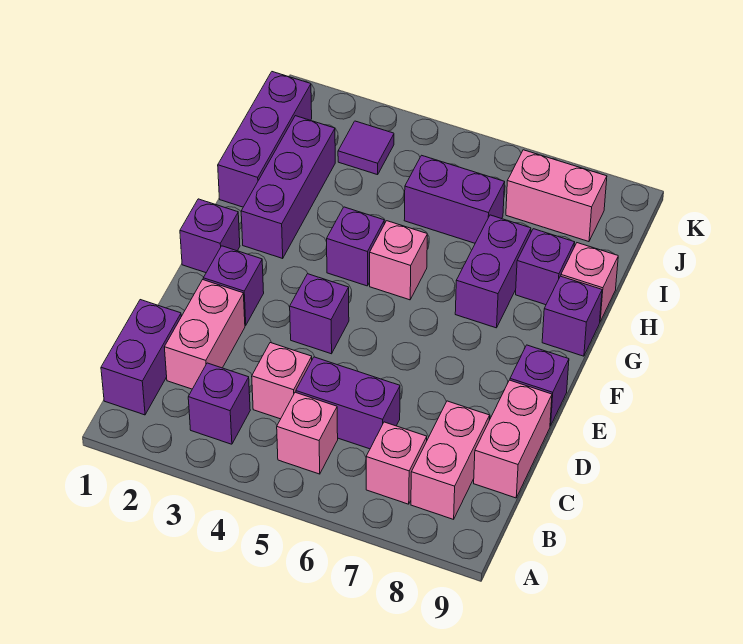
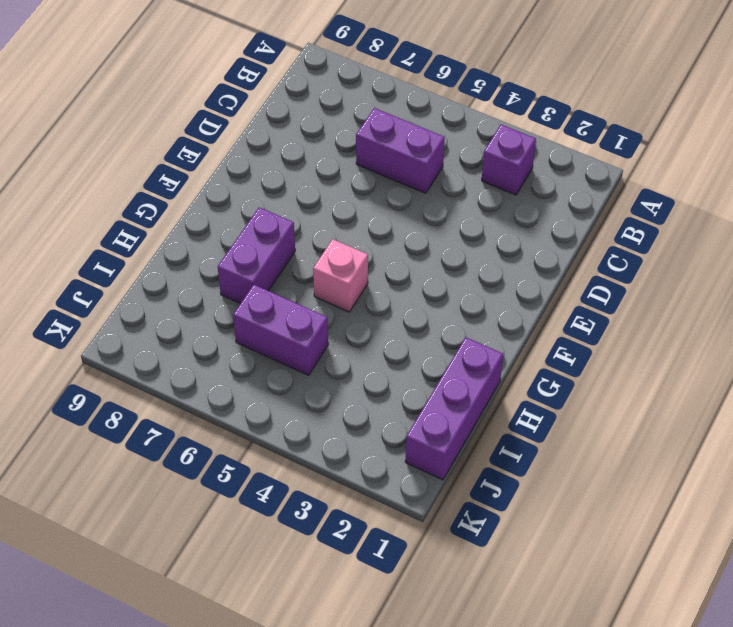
none -> purple brick B1:C1 level 1
none -> pink brick B5 level 1
none -> pink brick B7 level 1

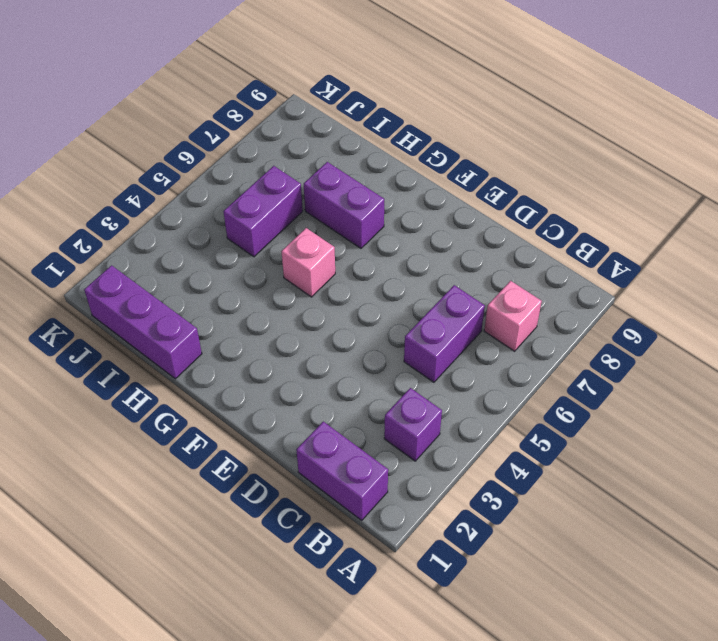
none -> pink brick B5 level 1
none -> pink brick B8:C8 level 1
none -> pink brick C2:D2 level 1

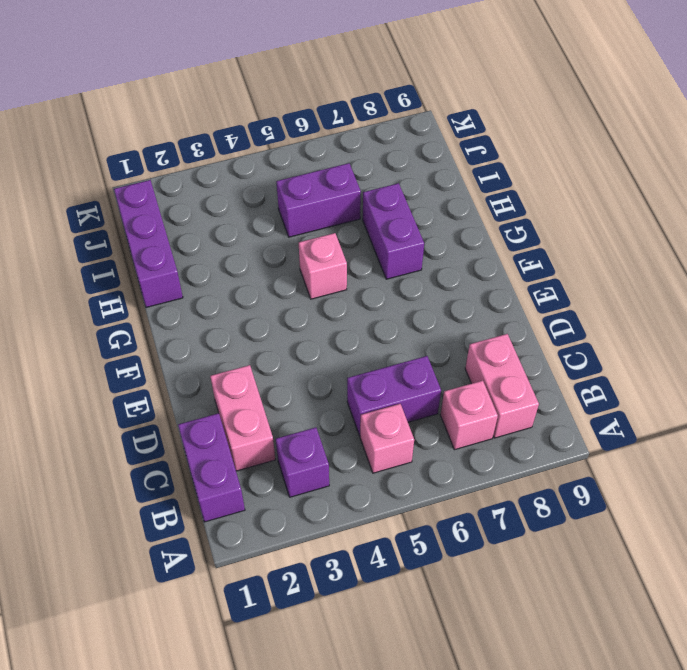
none -> pink brick C4 level 1
none -> pink brick C9:D9 level 1
none -> purple brick E2 level 1

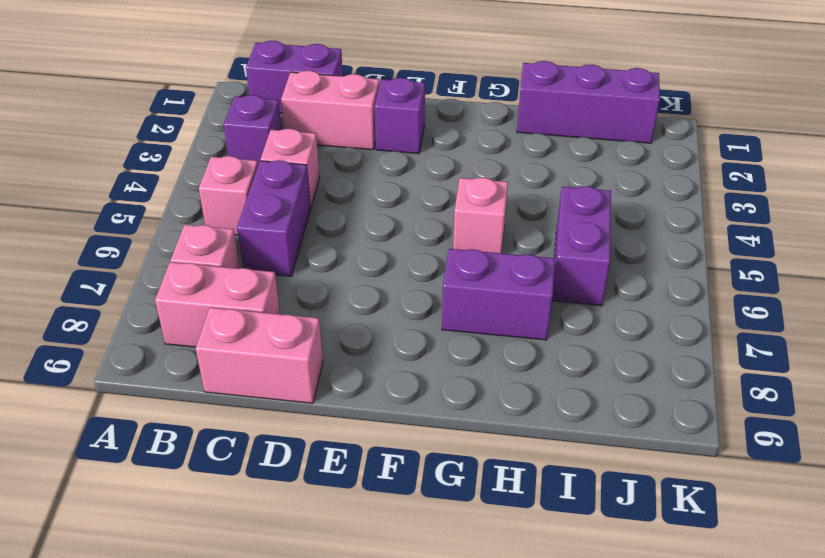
none -> purple brick E4 level 1
none -> purple brick E9 level 1
none -> purple brick F1 level 1

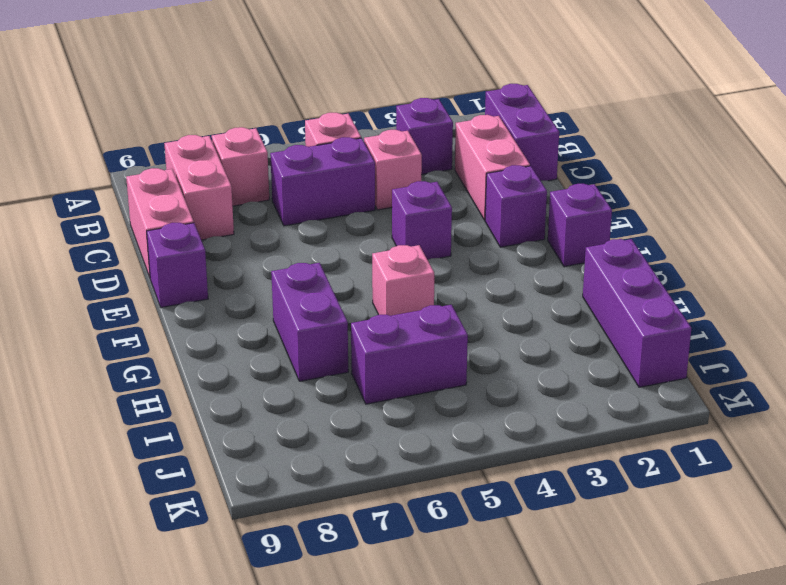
none -> purple brick G2:I2 level 1
none -> purple brick G4 level 1
none -> purple brick G9 level 1

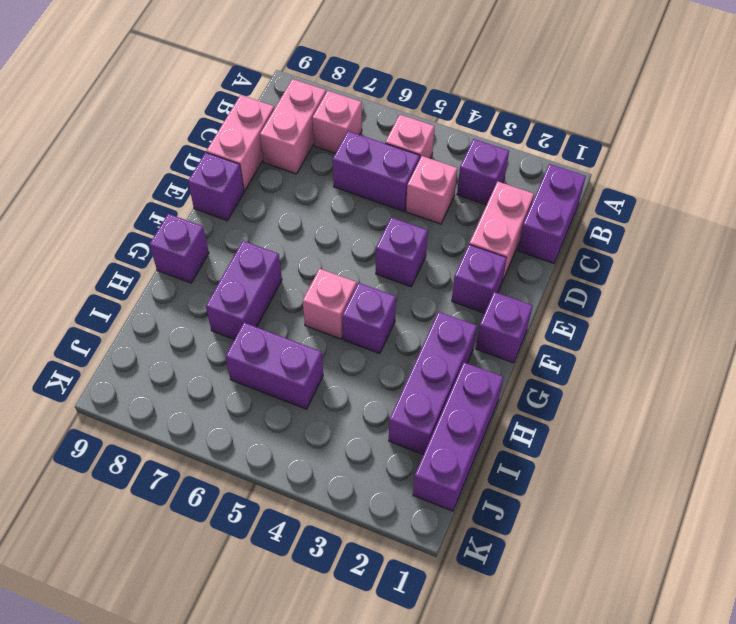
none -> purple brick H8 level 1
none -> pink brick H9 level 1
none -> purple tile J3 level 1

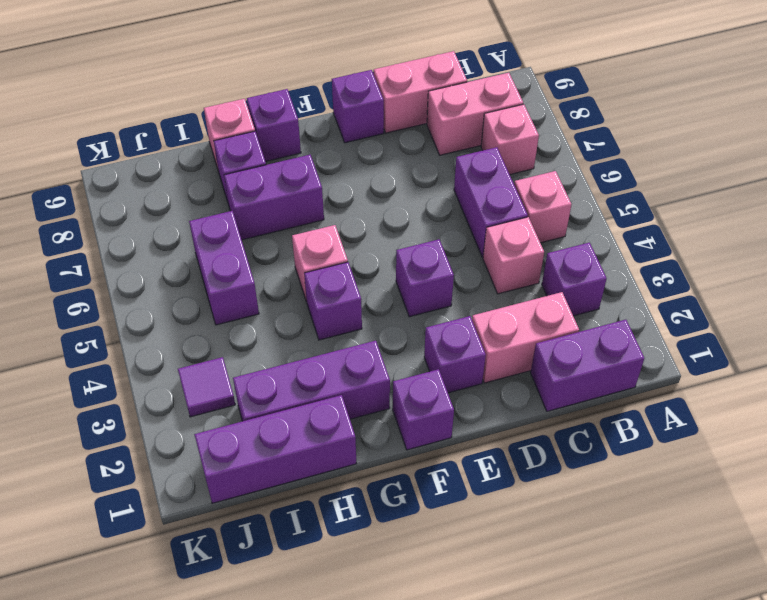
none -> pink brick J7:J8 level 1

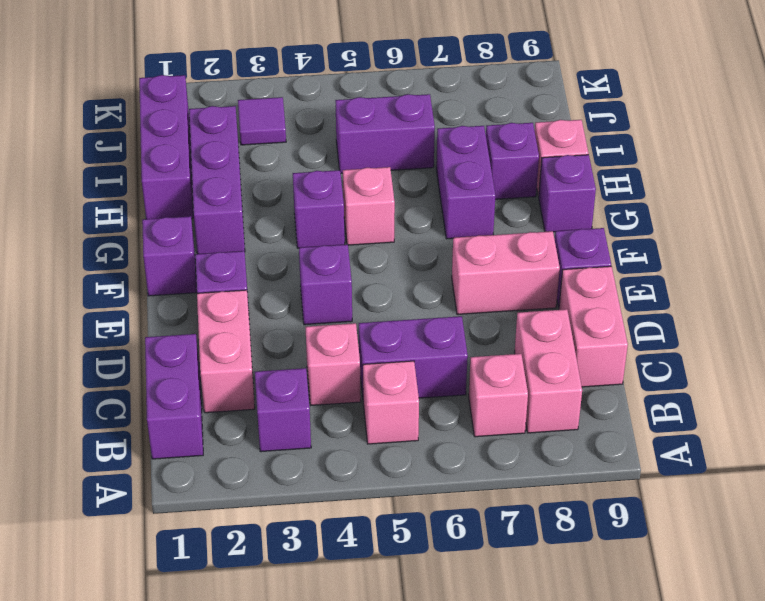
pink brick E7:E8 level 1 -> pink brick J7:J8 level 1

